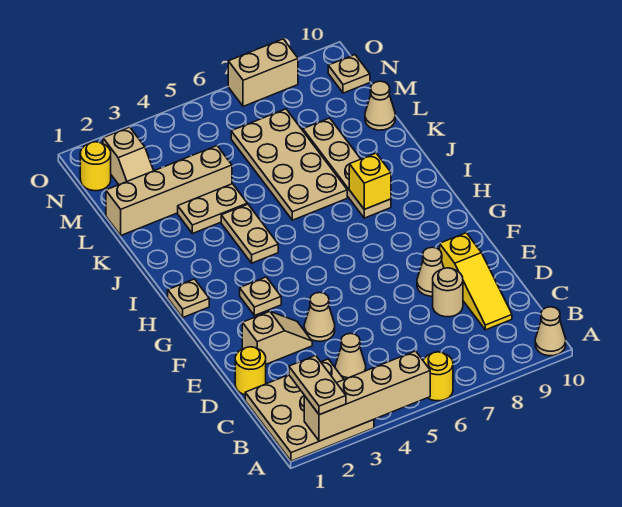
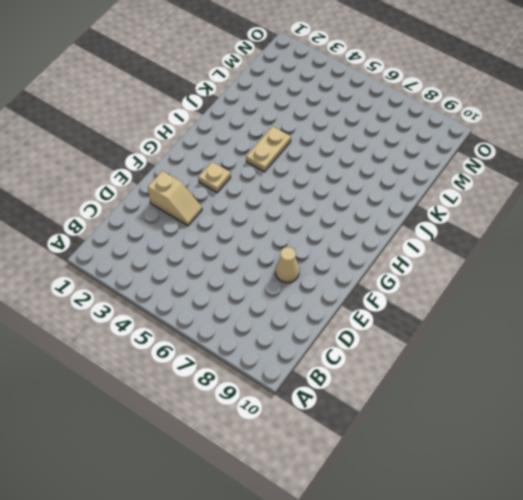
none -> tan plate A1:C3 level 1
none -> yellow round brick A6 level 1
none -> tan cone A10 level 1

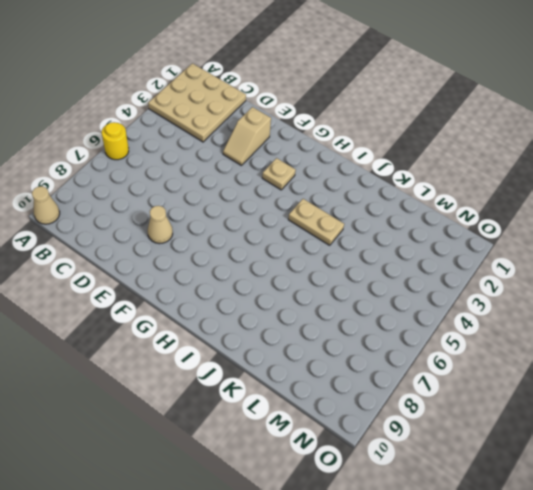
none -> tan cone C4 level 1
none -> yellow slope C9:E9 level 1 top E
none -> yellow round brick D1 level 1

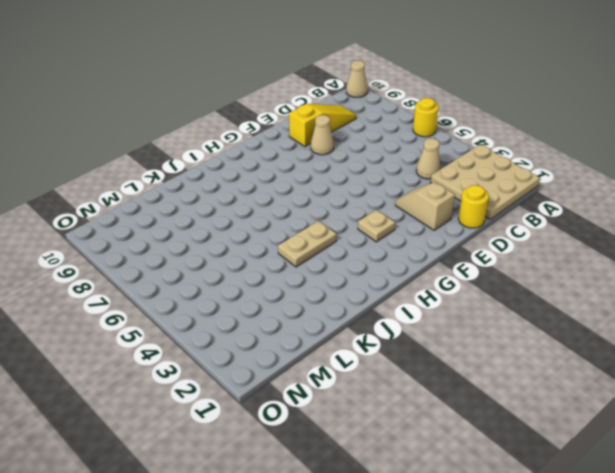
none -> tan round brick D8 level 1
none -> tan cone E4 level 1
none -> tan plate H1 level 1

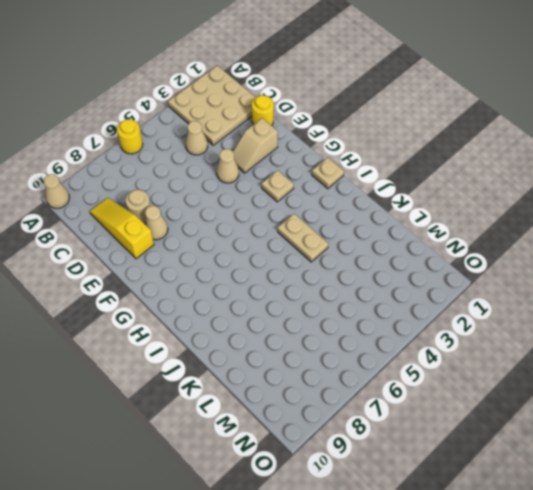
none -> tan plate I8:L8 level 1
none -> tan plate J6:M7 level 1
none -> tan plate K3:K4 level 1

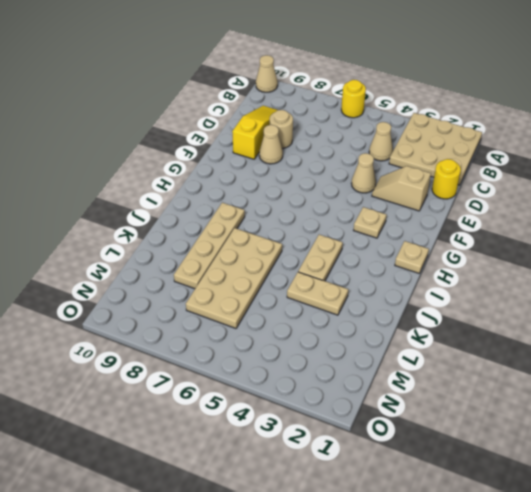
none -> tan brick L1:L4 level 1
none -> tan cone L10 level 1
none -> tan slope M2:N2 level 1 top N

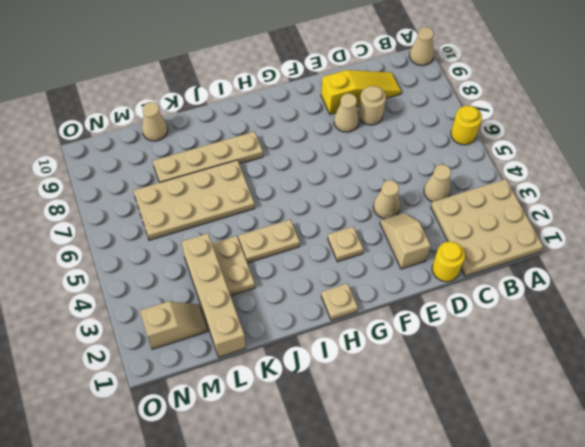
none -> yellow round brick N1 level 1
none -> tan plate N10 level 1
none -> tan brick O7:O8 level 1

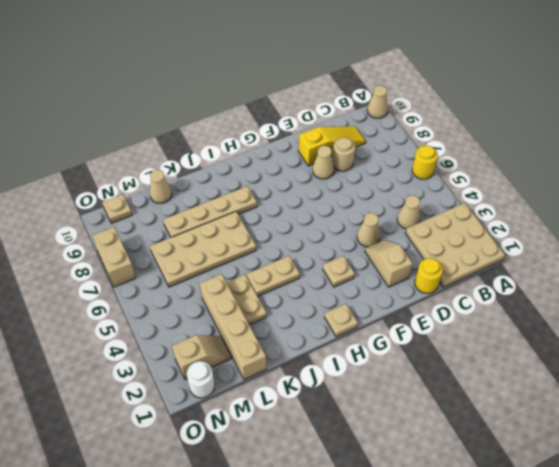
white round brick N1 level 1 -> yellow round brick N1 level 1
none -> tan brick A2:A5 level 2
none -> yellow brick I8 level 2
none -> tan plate A2:B2 level 3

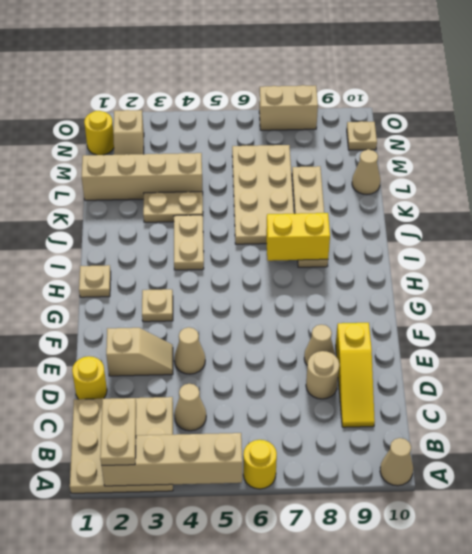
yellow brick I7:I8 level 2 -> yellow brick I8 level 2

